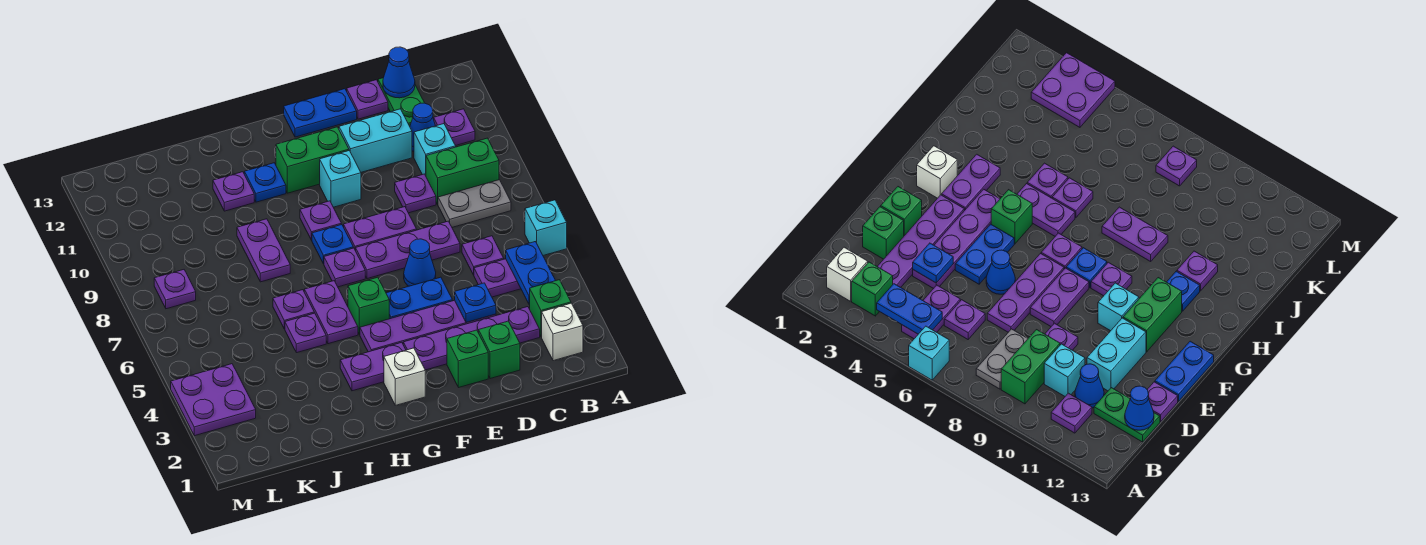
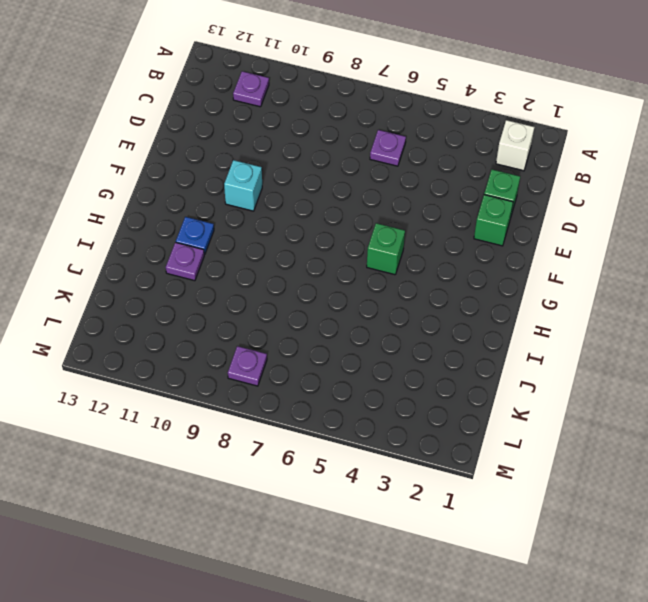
none -> cyan brick A6 level 1
none -> green brick B3 level 1
none -> purple plate B5:C5 level 1
none -> grey plate B8:C8 level 1

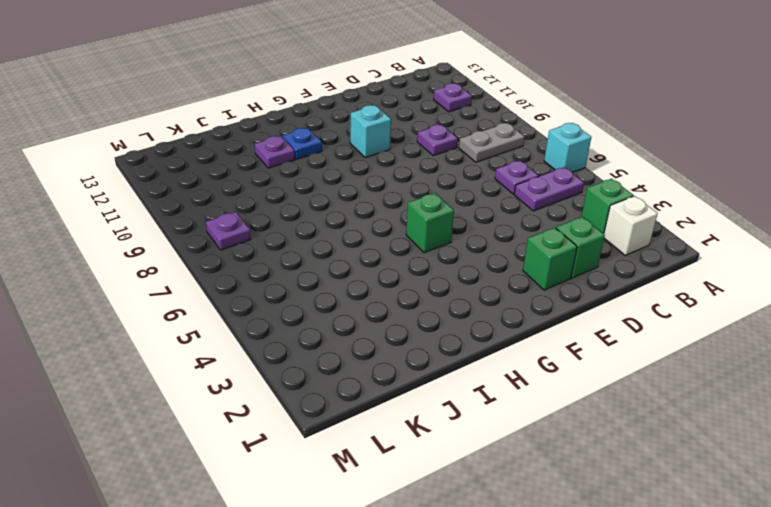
none -> green brick B9:C9 level 1
none -> purple plate C3:F3 level 1
none -> cyan brick C10 level 1
none -> blue cone C11 level 1

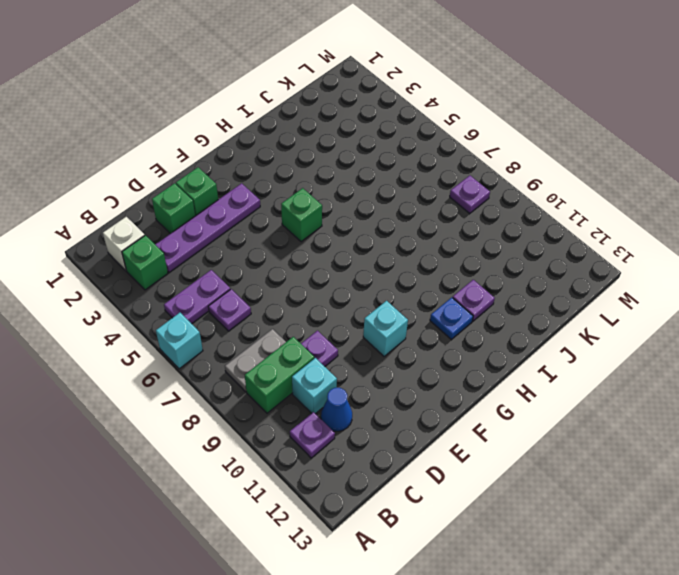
none -> green plate C12:C13 level 1
none -> purple plate D4:G4 level 1
none -> purple plate D7:F7 level 1
none -> cyan brick D11:E11 level 1

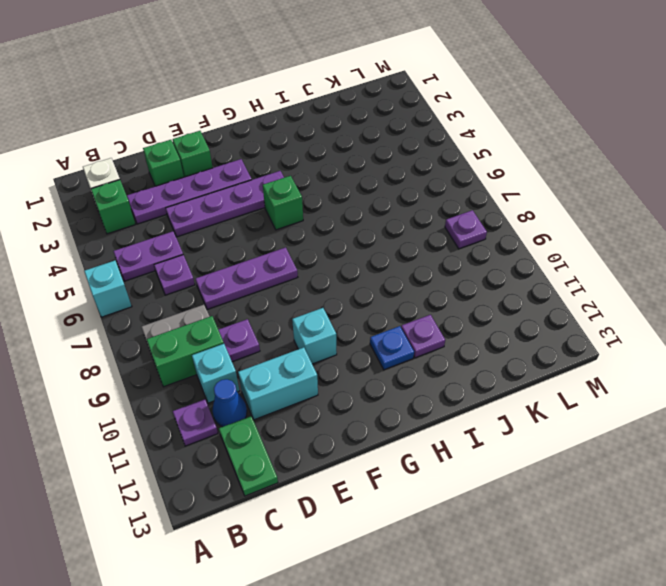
none -> purple plate D13 level 1
none -> blue plate E5:F5 level 1
none -> blue cone E6 level 1
none -> purple plate E8:F8 level 1

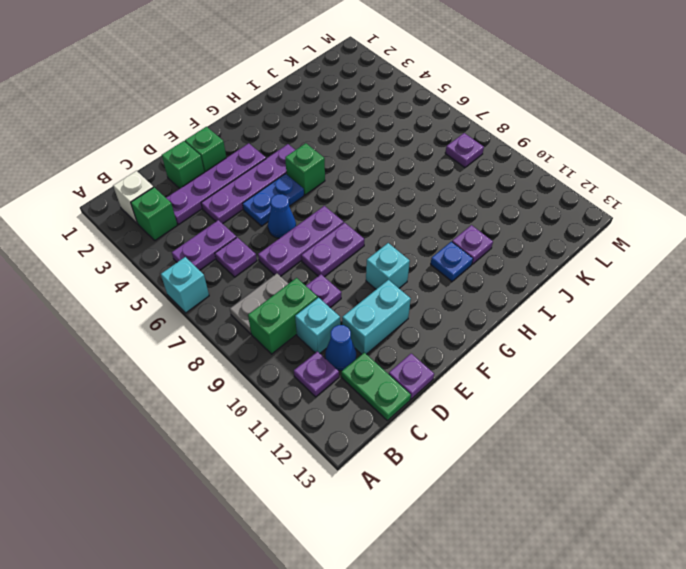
none -> blue plate E13:F13 level 1
none -> green brick F11:G11 level 1
none -> white brick G2 level 1
none -> purple plate G3:H3 level 1

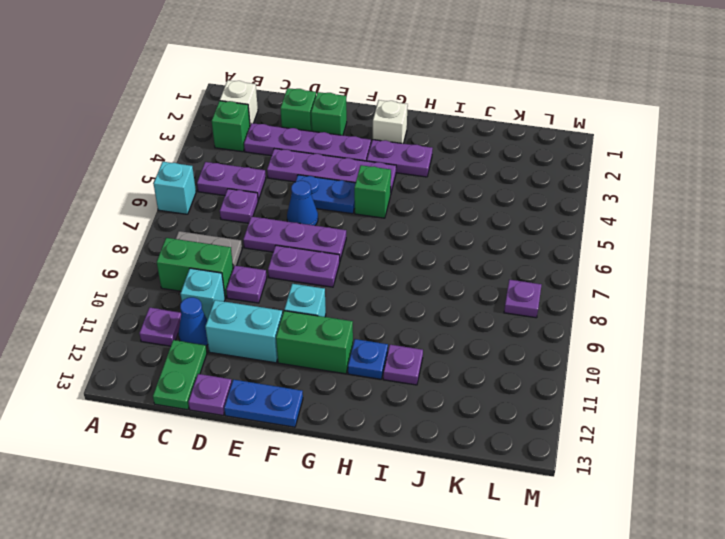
none -> purple plate G7 level 1
none -> blue plate G8 level 1
none -> purple plate G9 level 1
none -> purple plate H5:H6 level 1

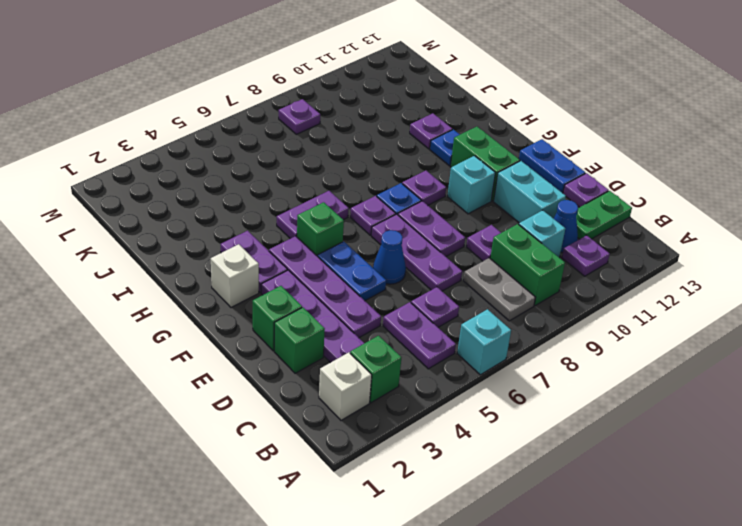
none -> purple plate I5 level 1
none -> purple plate I6 level 1
none -> purple plate I8:I9 level 1
none -> purple plate L3:M4 level 1

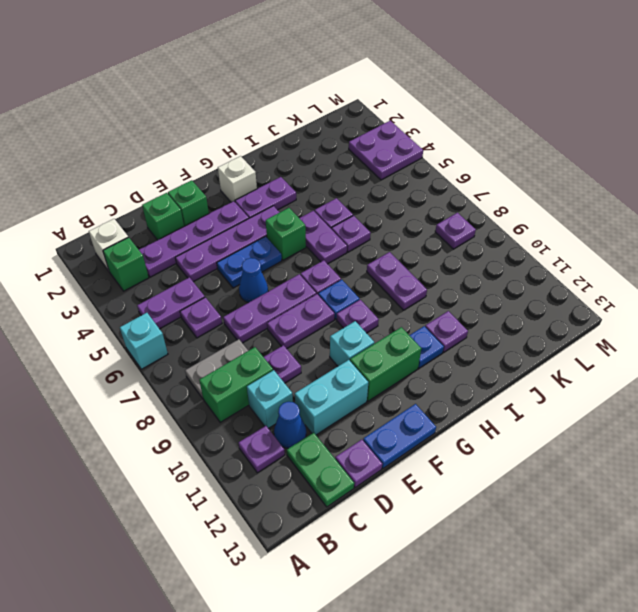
none -> blue plate B4:B5 level 2
none -> blue cone C13 level 2
none -> blue plate D4 level 2

